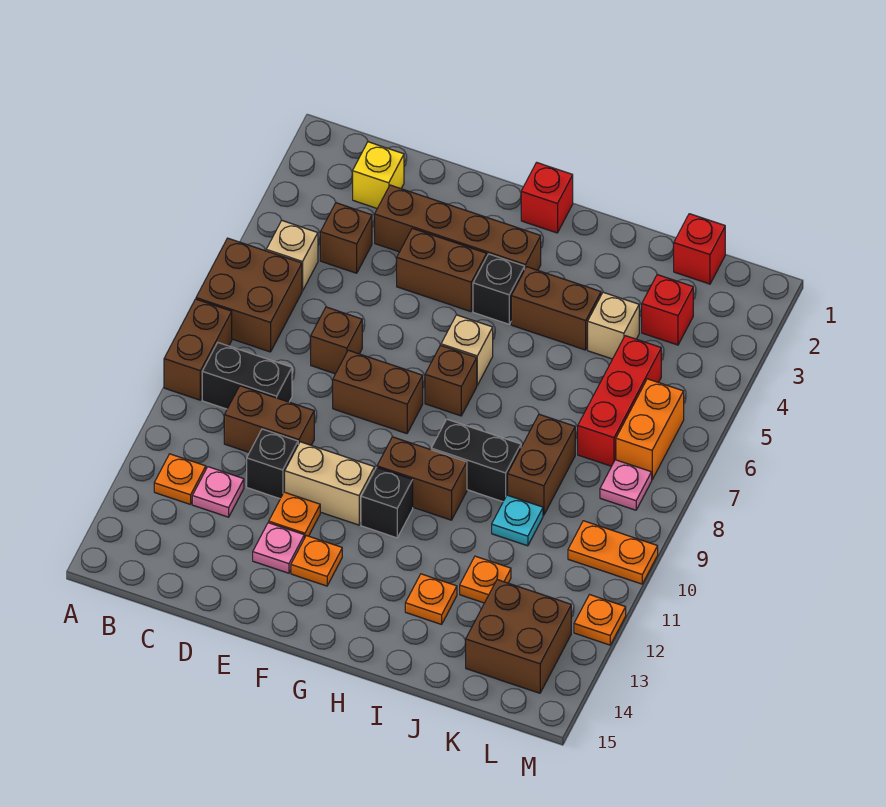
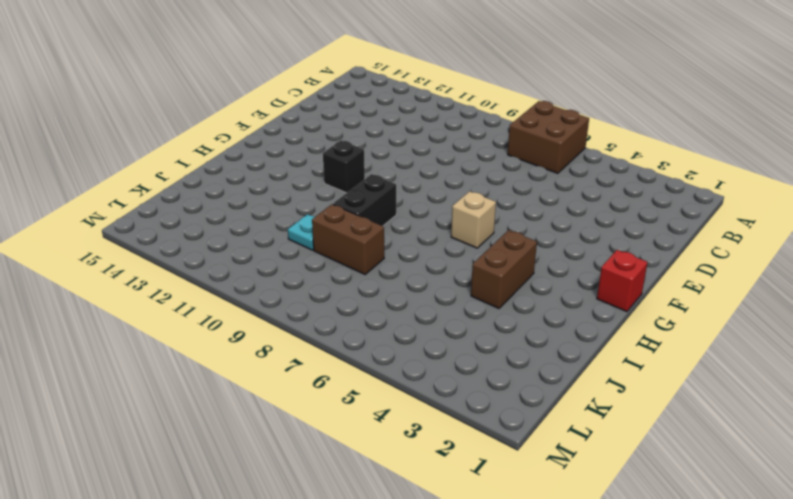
none -> brown brick A8:A9 level 1
none -> tan brick B5 level 1
none -> black brick B9:C9 level 1
none -> orange plate B12 level 1

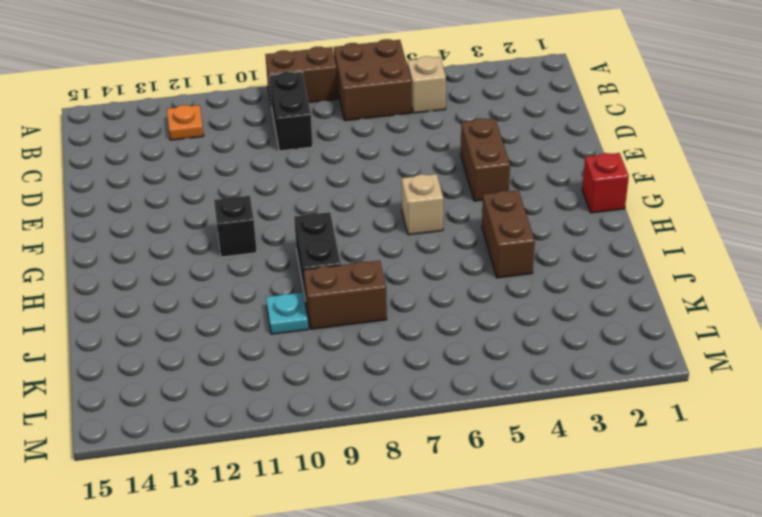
none -> yellow brick C2 level 1
none -> brown brick C4 level 1
none -> brown brick C10:D10 level 1
none -> pink plate C12 level 1

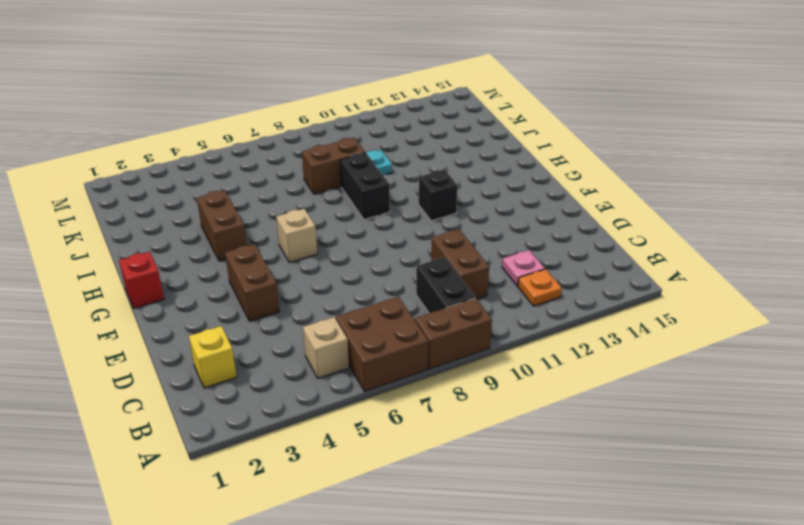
none -> brown brick C4 level 1
none -> brown brick D3:G3 level 1
none -> brown brick D7 level 1
none -> black brick D11 level 1

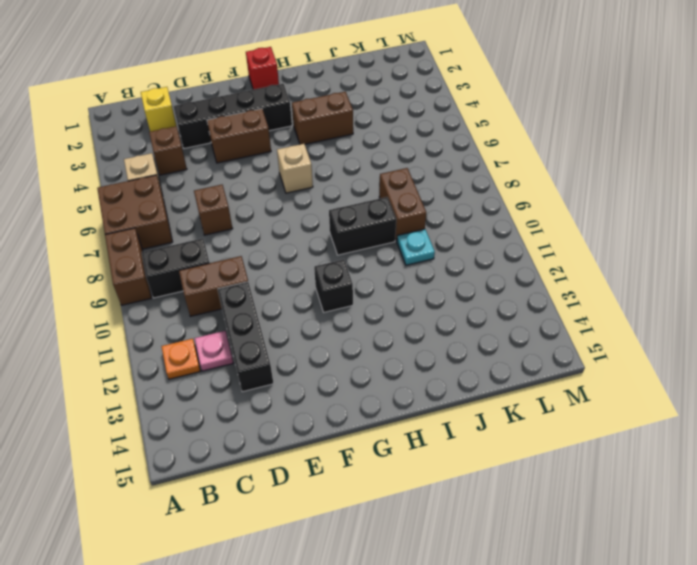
black brick D3:G3 level 1 -> brown brick D3:G3 level 1
black brick D11:D13 level 1 -> black brick D11 level 1
none -> brown brick E8:F8 level 1
none -> tan brick E11:F11 level 1
none -> orange plate E12 level 1
none -> pink plate E13 level 1

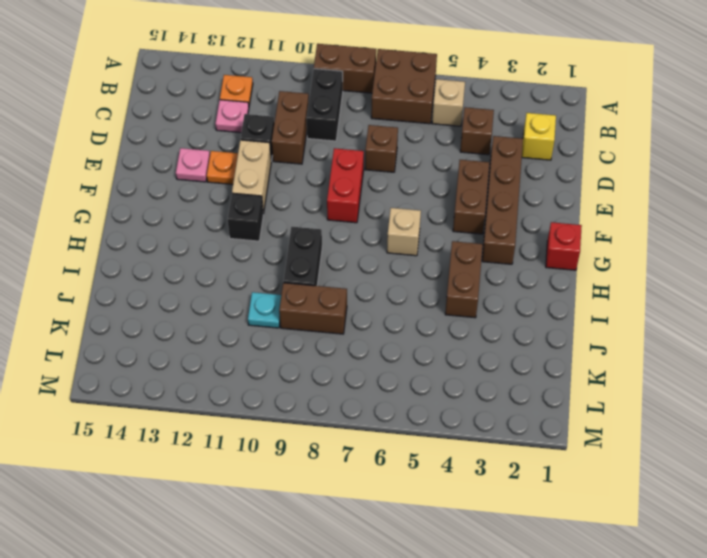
red brick E8:F8 level 1 -> brown brick E8:F8 level 1
none -> orange plate F13 level 1
none -> black brick G4 level 1
none -> brown brick G7 level 1
none -> brown brick G10:H10 level 1

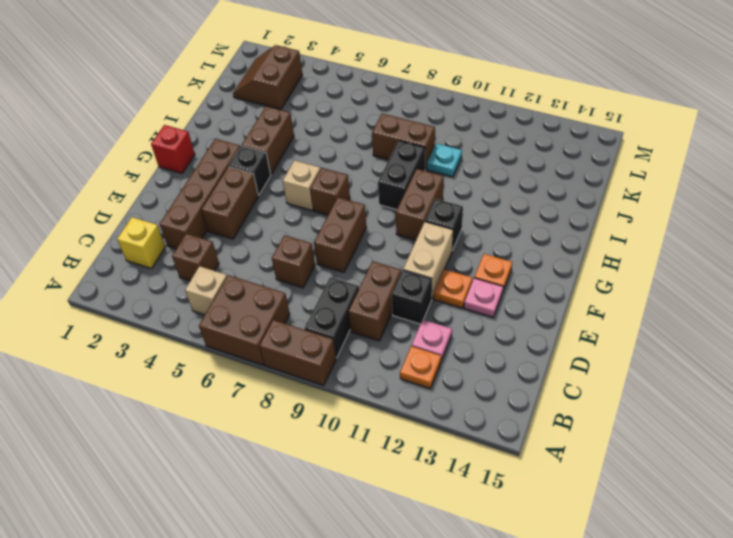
brown slope K2:L3 level 1 top 3 -> red brick K3 level 1
none -> orange plate I13 level 1
none -> tan brick J4 level 1
none -> orange plate J12 level 1
none -> red brick K1 level 1

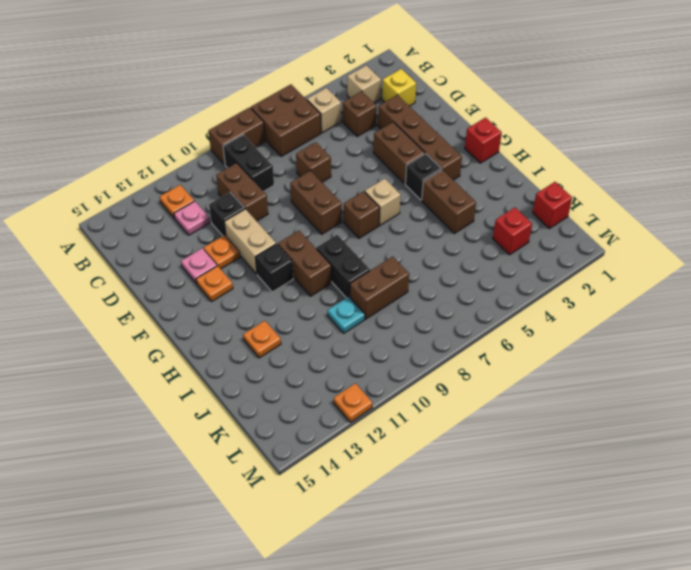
tan brick B3 level 1 -> tan brick J4 level 1
none -> orange plate J12 level 1
none -> red brick K5:K7 level 1
none -> brown brick K13:L14 level 1
none -> orange brick L6:L7 level 1

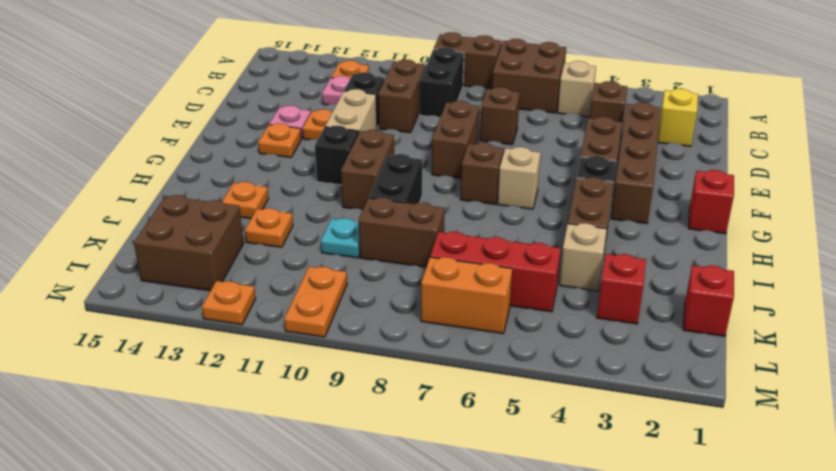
none -> pink plate L8 level 1

